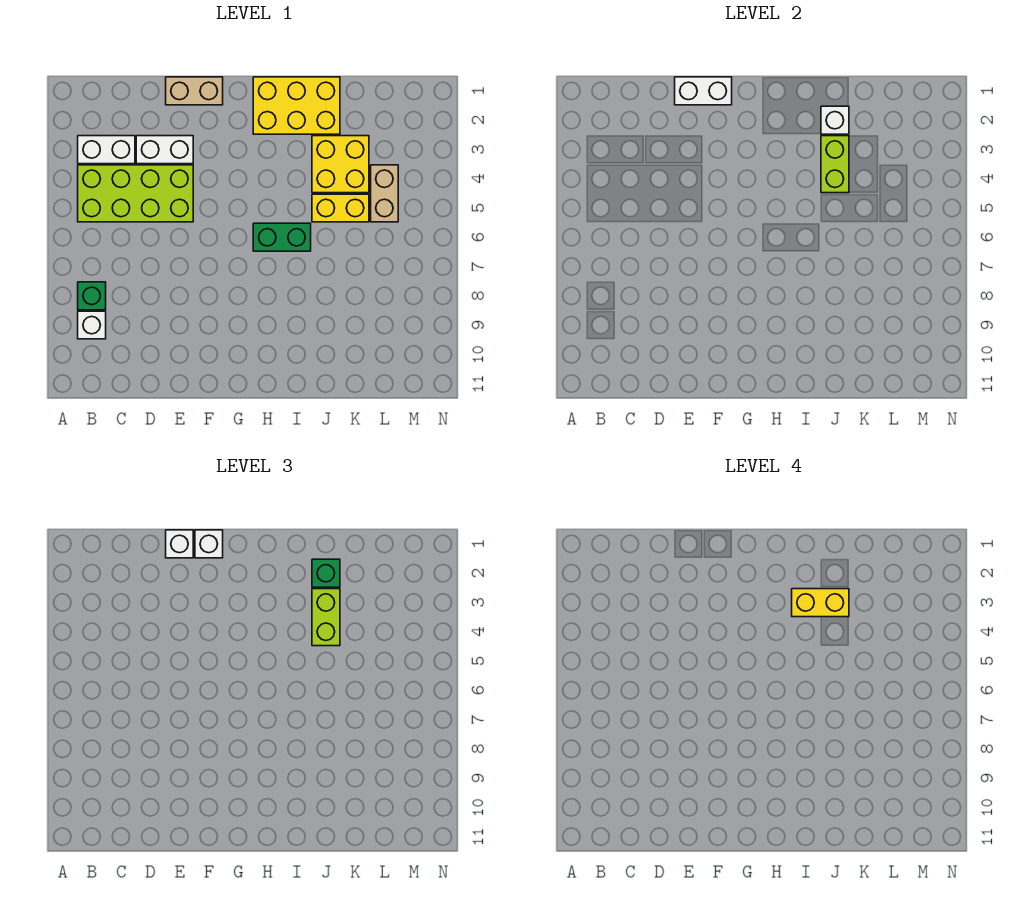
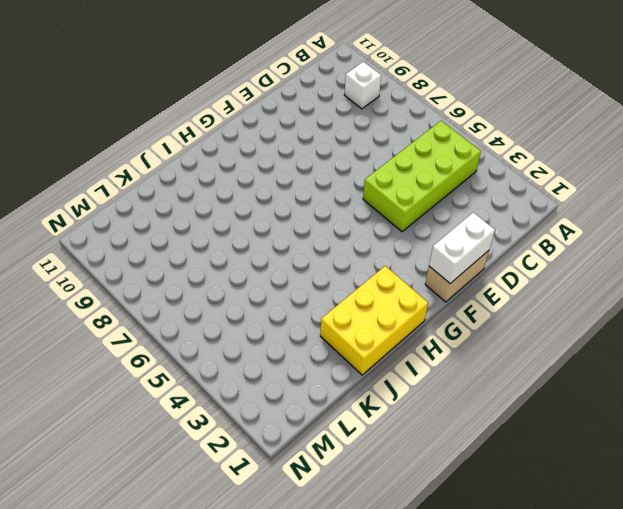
none -> white brick B3:C3 level 1
none -> green brick B8 level 1
none -> white brick D3:E3 level 1

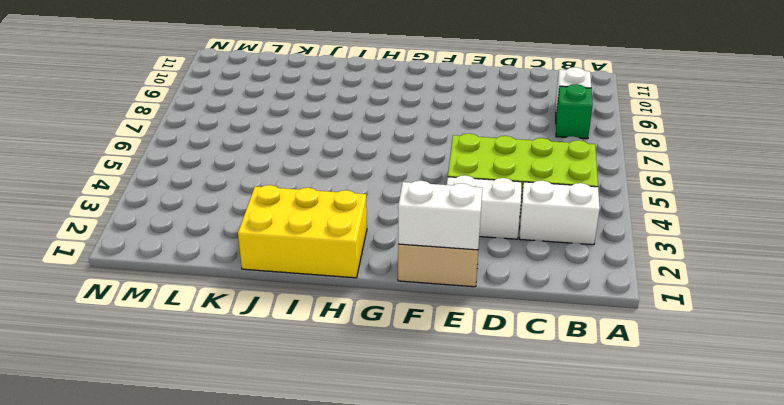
none -> green brick H6:I6 level 1
none -> yellow brick J3:K4 level 1
none -> yellow brick J5:K5 level 1

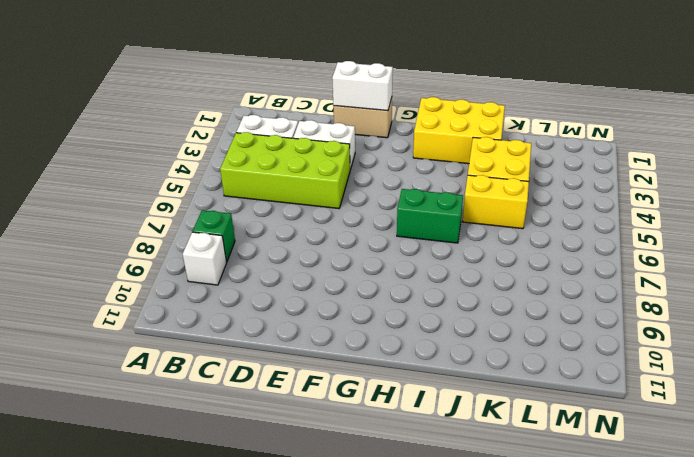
none -> tan brick L4:L5 level 1
none -> white brick J2 level 2
none -> lime brick J3:J4 level 2

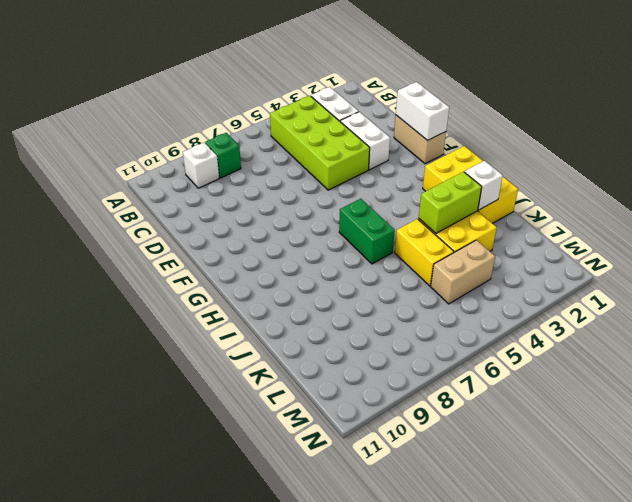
none -> white brick E1 level 3
none -> white brick F1 level 3
none -> green brick J2 level 3

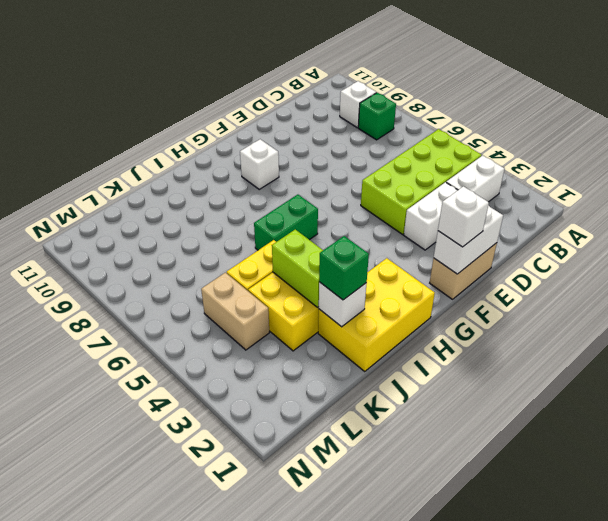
white brick G9 level 1 -> white brick E1 level 3
none -> lime brick J3:J4 level 3
none -> yellow brick I3:J3 level 4

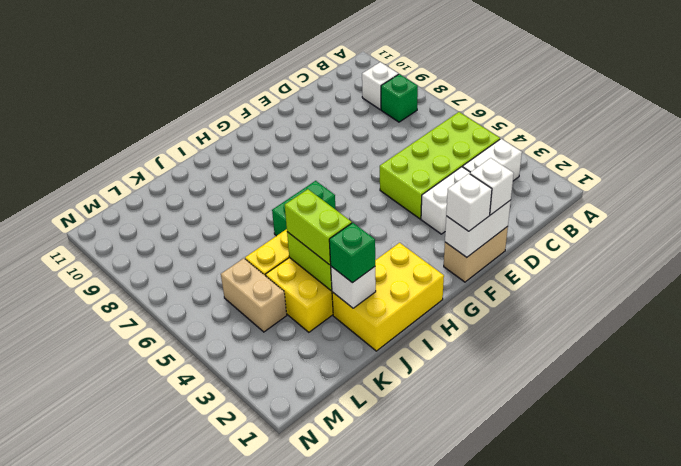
none -> yellow brick I3:J3 level 4

